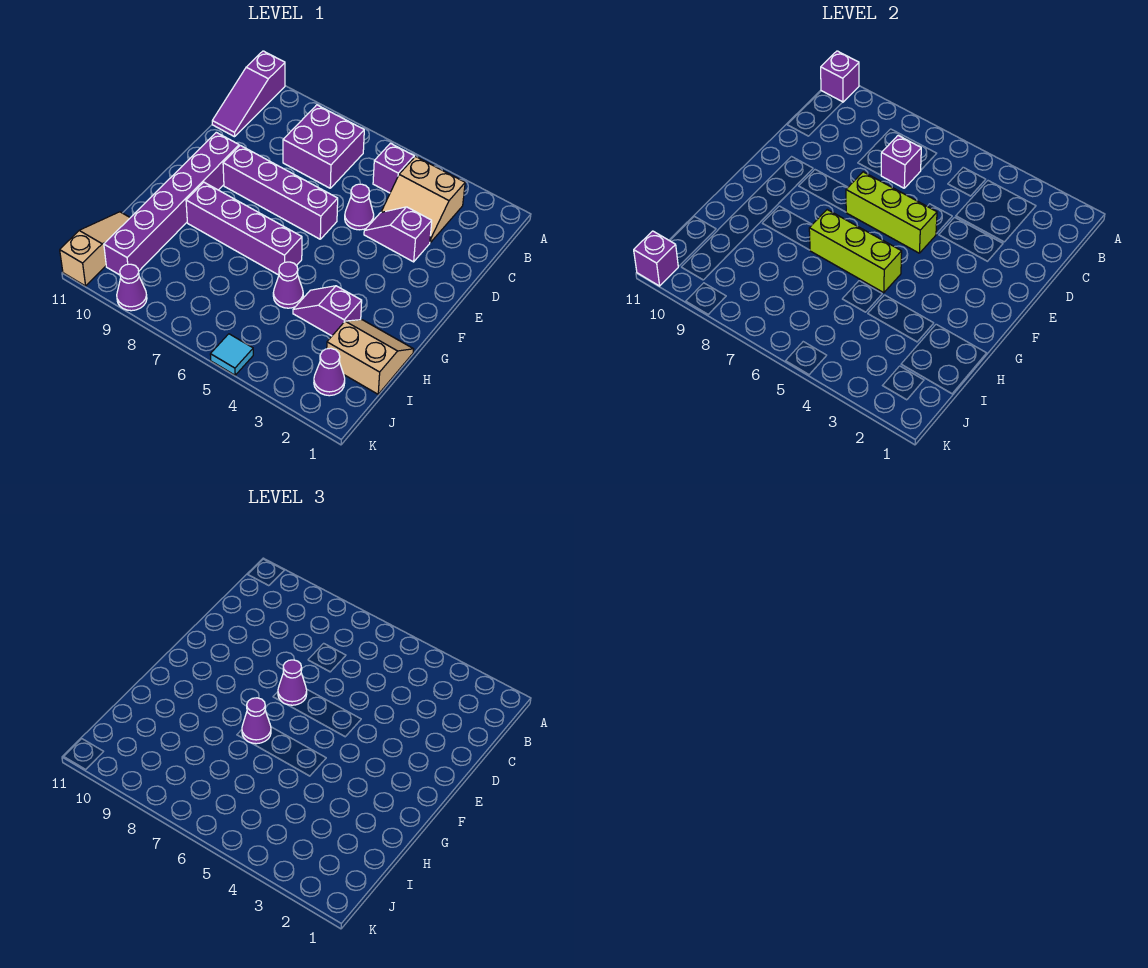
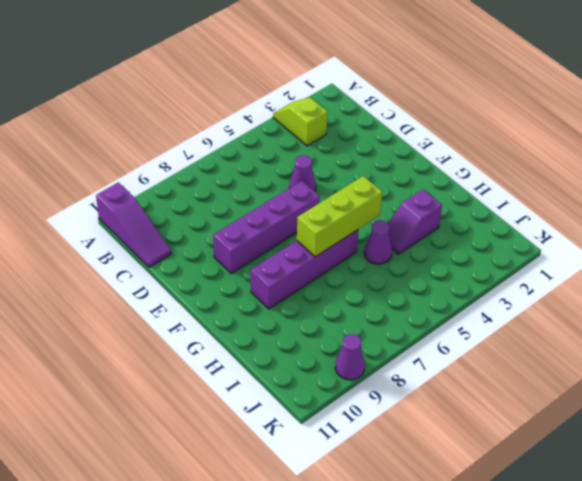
lime slope A3:B3 level 1 top B -> tan slope B3:C4 level 1 top B
none -> purple brick B5 level 1
none -> purple brick B7:C8 level 1
none -> purple slope D3:D4 level 1 top 3

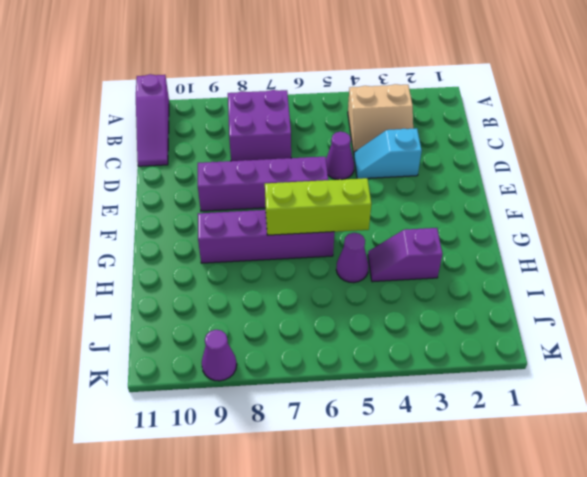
cyan slope D3:D4 level 1 top 3 -> purple slope D3:D4 level 1 top 3
none -> purple brick B5 level 1
none -> purple brick E10:J10 level 1
none -> tan slope H1:I2 level 1 top I

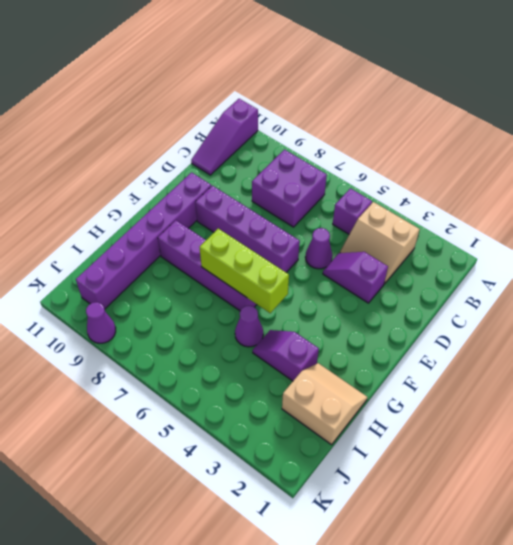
none -> tan slope I11:K11 level 1 top K
none -> purple cone J2 level 1
none -> cyan tile K5 level 1

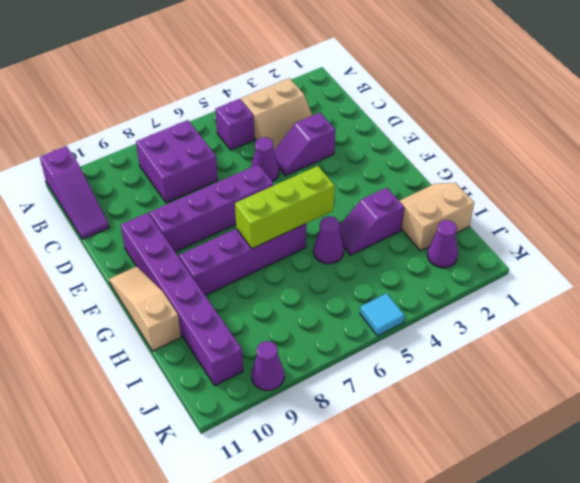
tan slope F11:H11 level 1 top H -> tan slope I11:K11 level 1 top K
none -> purple brick A11 level 2
none -> purple brick C7 level 2
none -> lime brick E5:E7 level 2

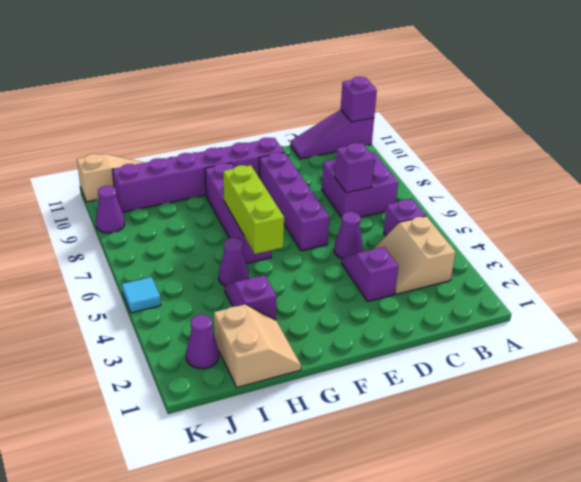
none -> lime brick E5:E7 level 2
none -> purple brick K11 level 2
none -> purple cone E7 level 3

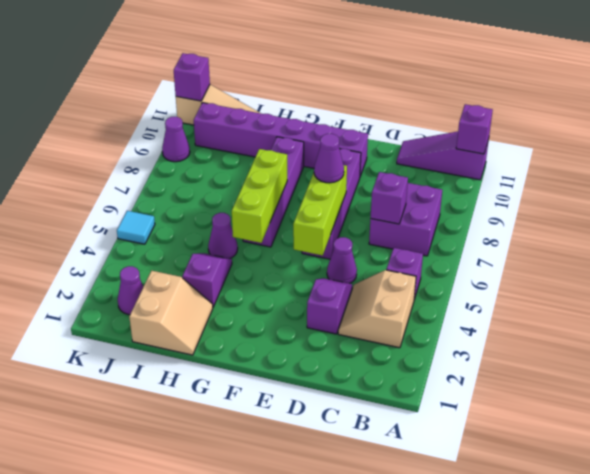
none -> purple cone G7 level 3

